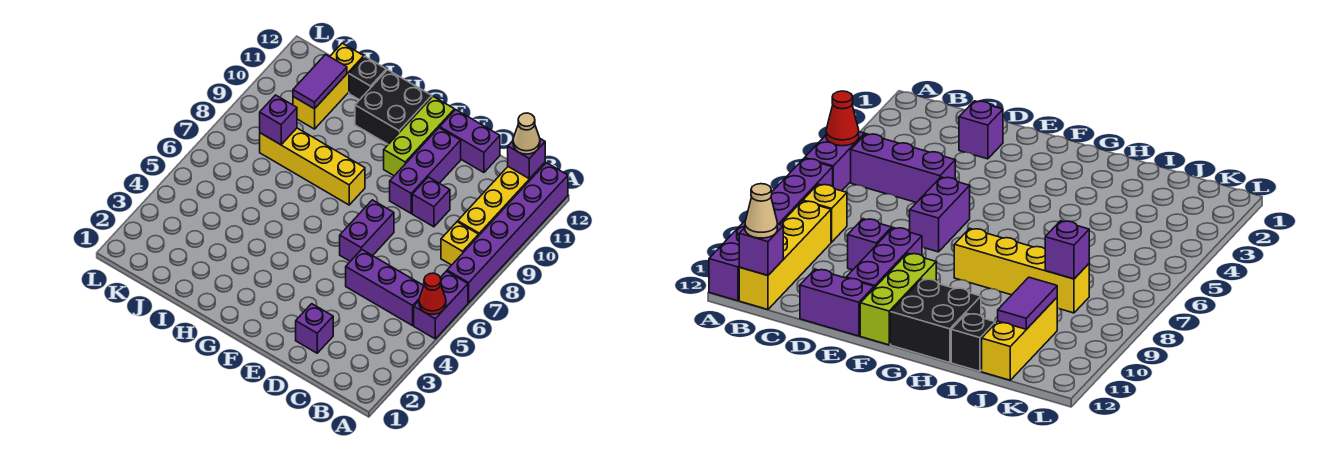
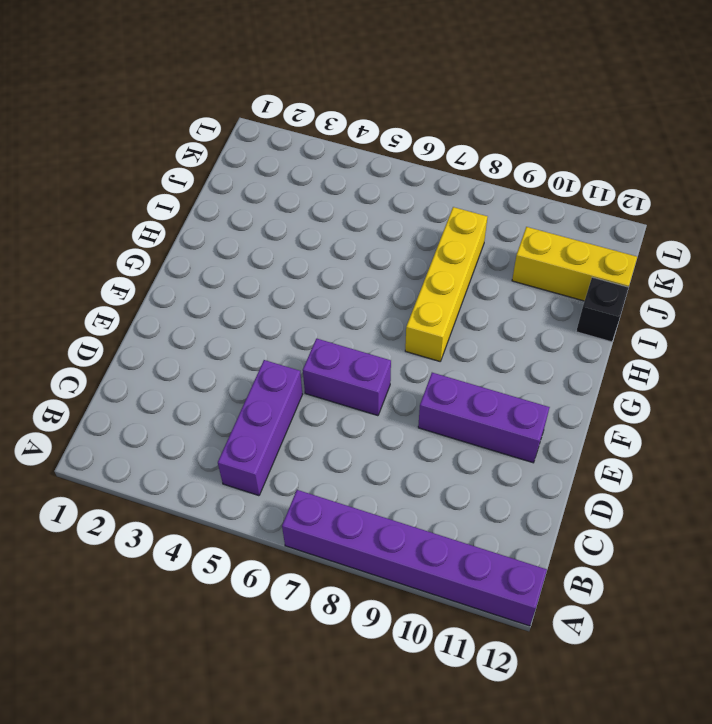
none -> purple brick A5:A6 level 1
none -> yellow brick B8 level 1
none -> yellow brick B9:B12 level 1

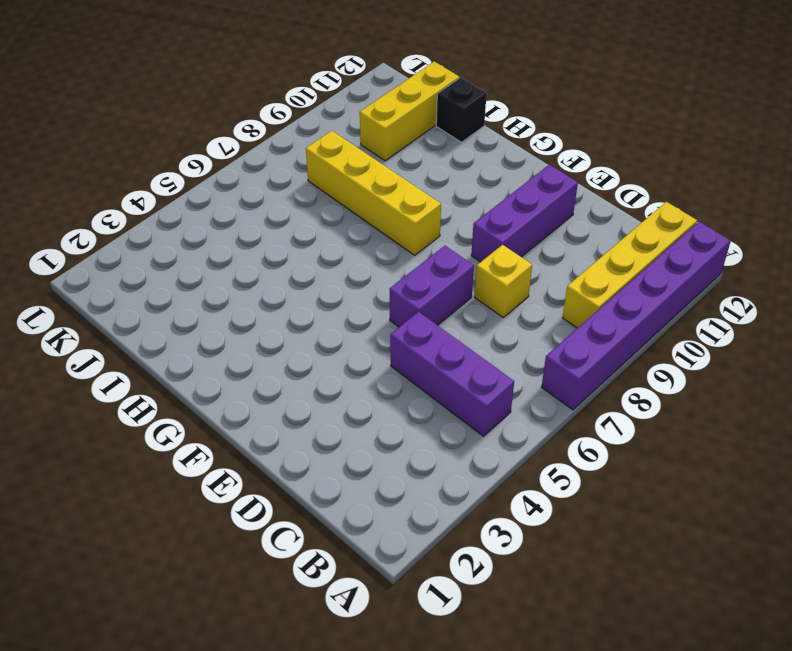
yellow brick D8 level 1 -> yellow brick B8 level 1
none -> purple brick A5:A6 level 1
none -> purple brick D2 level 1
none -> purple brick D9 level 1

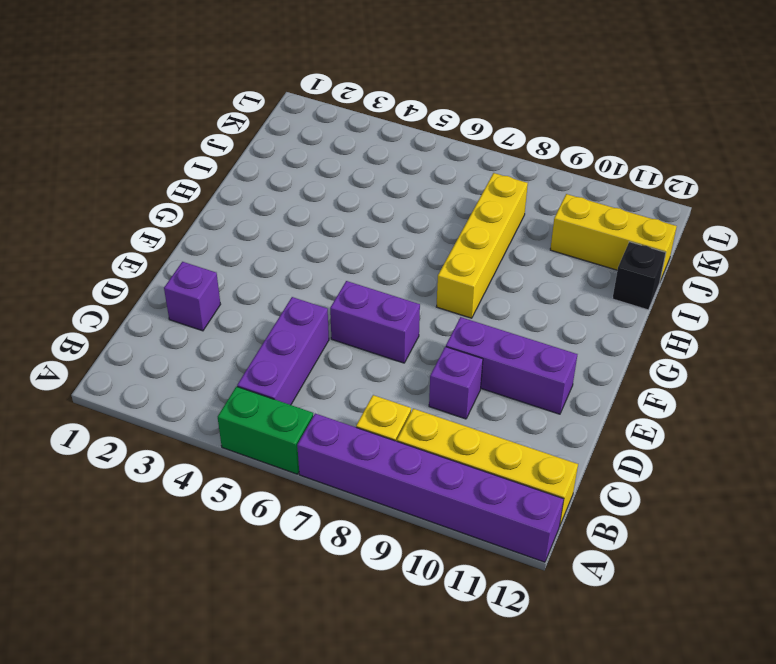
green brick A5:A6 level 1 -> purple brick A5:A6 level 1
none -> purple brick D12:E12 level 1
none -> lime brick F10:F12 level 1
none -> black brick G11:H12 level 1

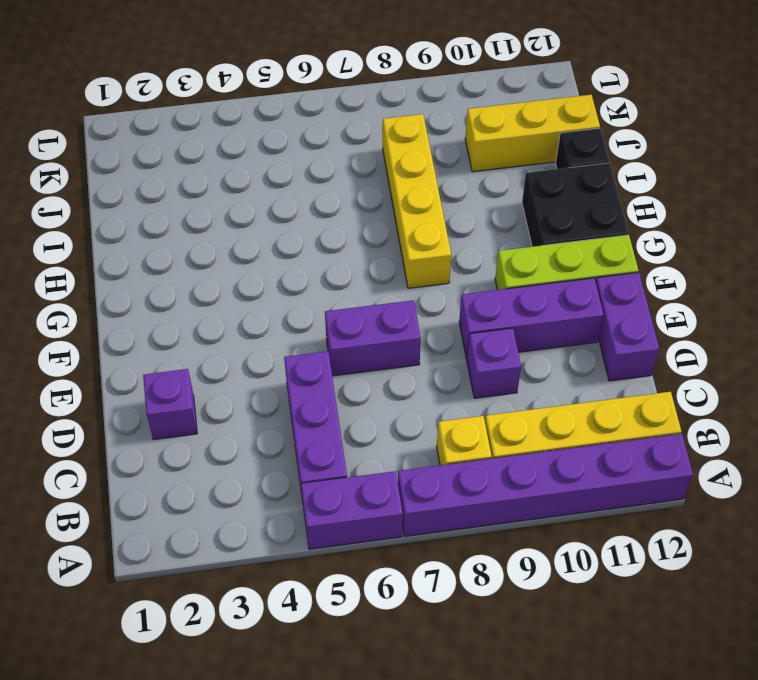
none -> red cone A5 level 2
none -> purple brick B12 level 2
none -> purple brick J8 level 2

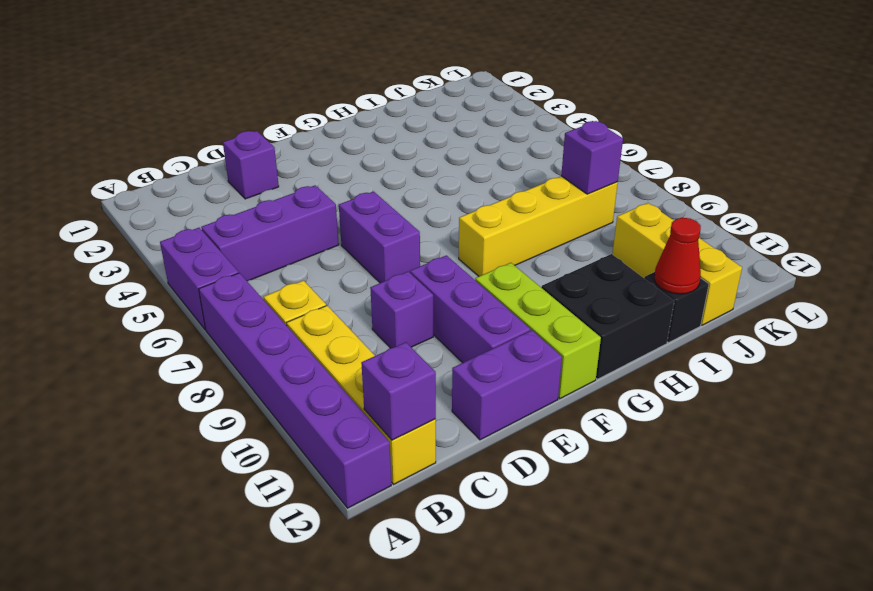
red cone I12 level 2 -> red cone A5 level 2
none -> purple tile J10:J11 level 2
none -> tan cone B12 level 3

